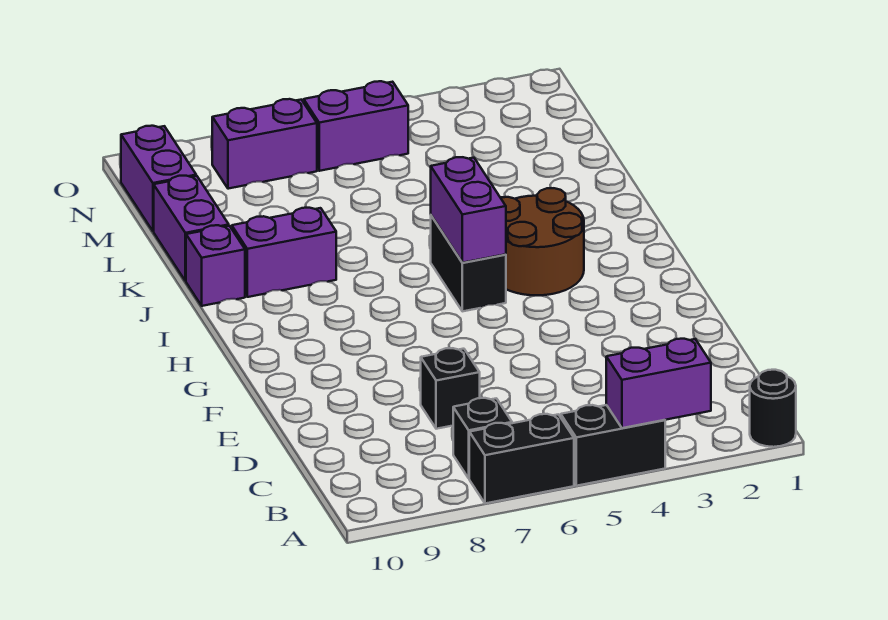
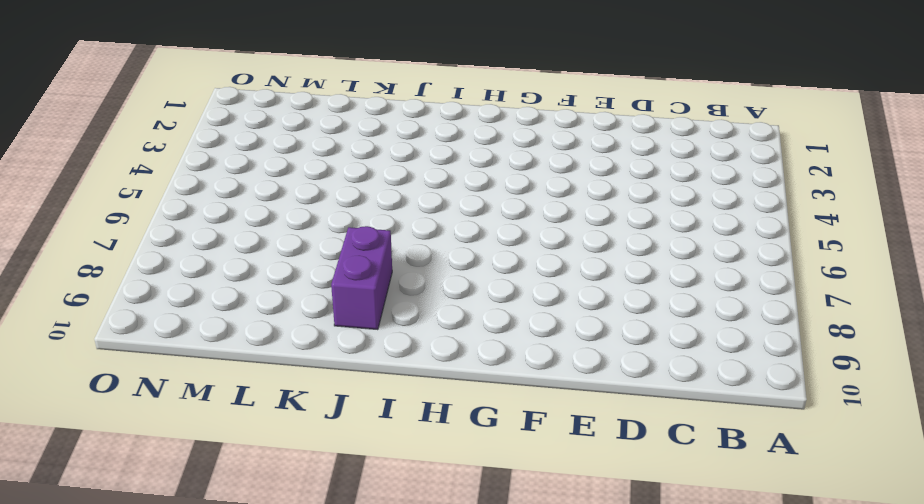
none -> black round brick A1 level 1
none -> black brick A4:A5 level 1
none -> black brick A6:A7 level 1

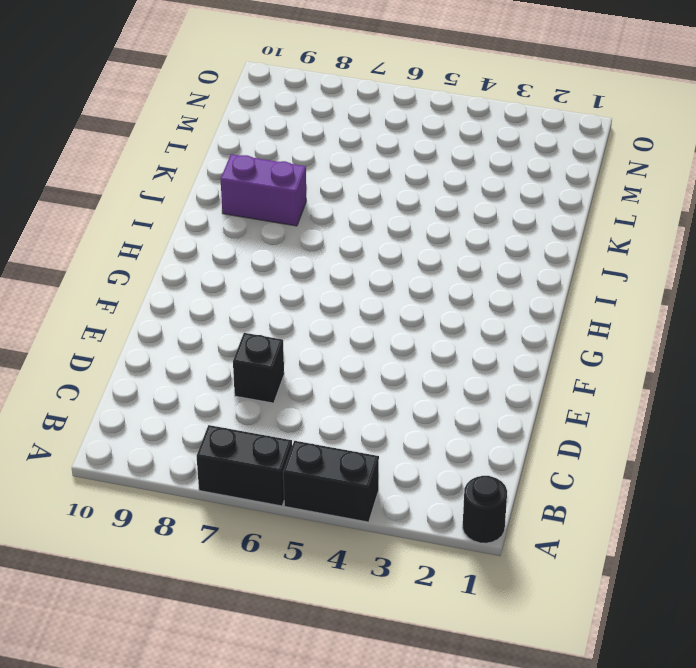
none -> black brick B7 level 1
none -> brown round brick H3:I4 level 1
none -> black brick H5:I5 level 1

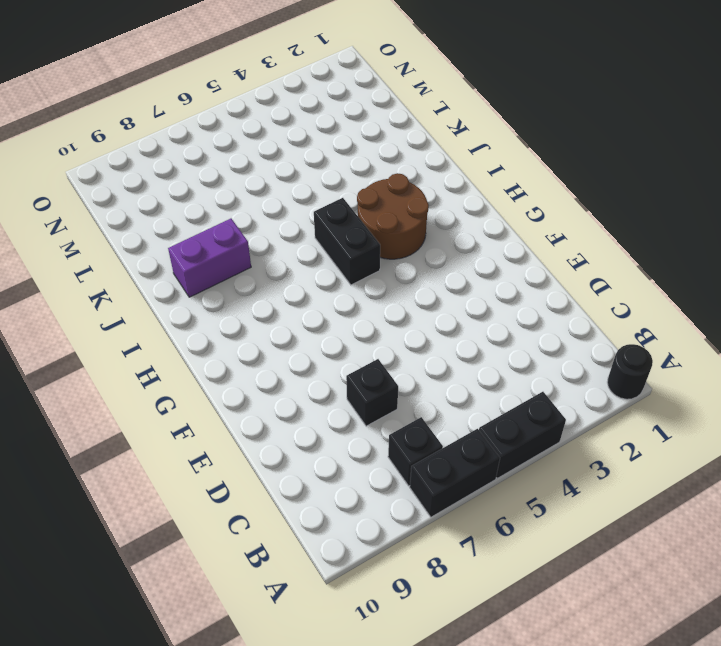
none -> purple brick J10 level 1
none -> purple brick K10:L10 level 1
none -> purple brick M10:N10 level 1

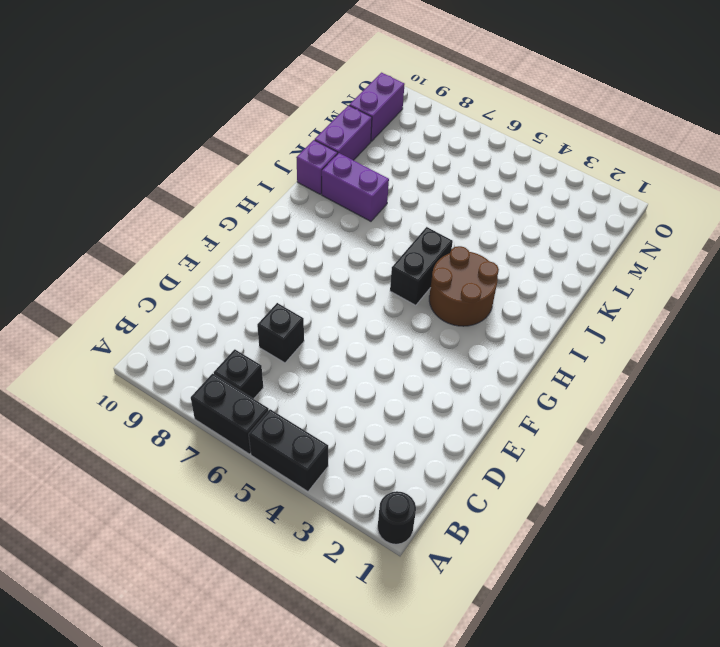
none -> purple brick N5:N6 level 1
none -> purple brick N7:N8 level 1
none -> purple brick A3:A4 level 2

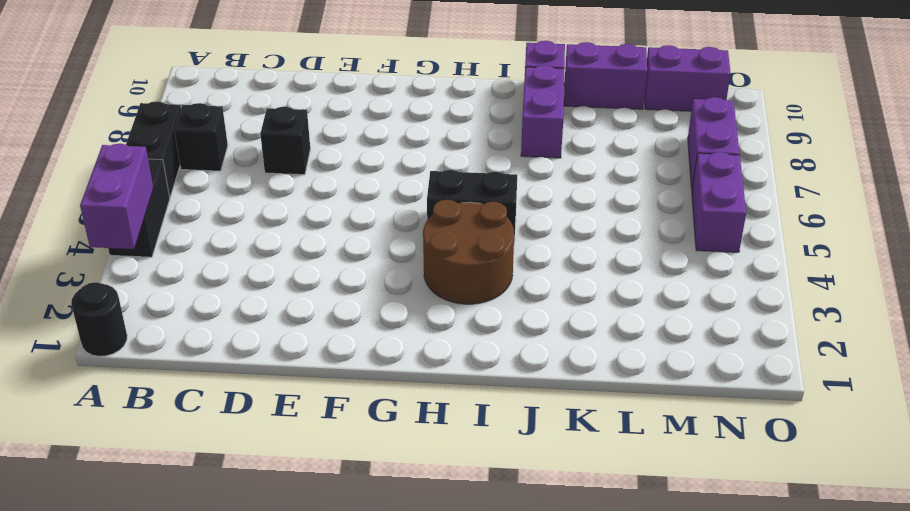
none -> purple brick H5:I5 level 2

